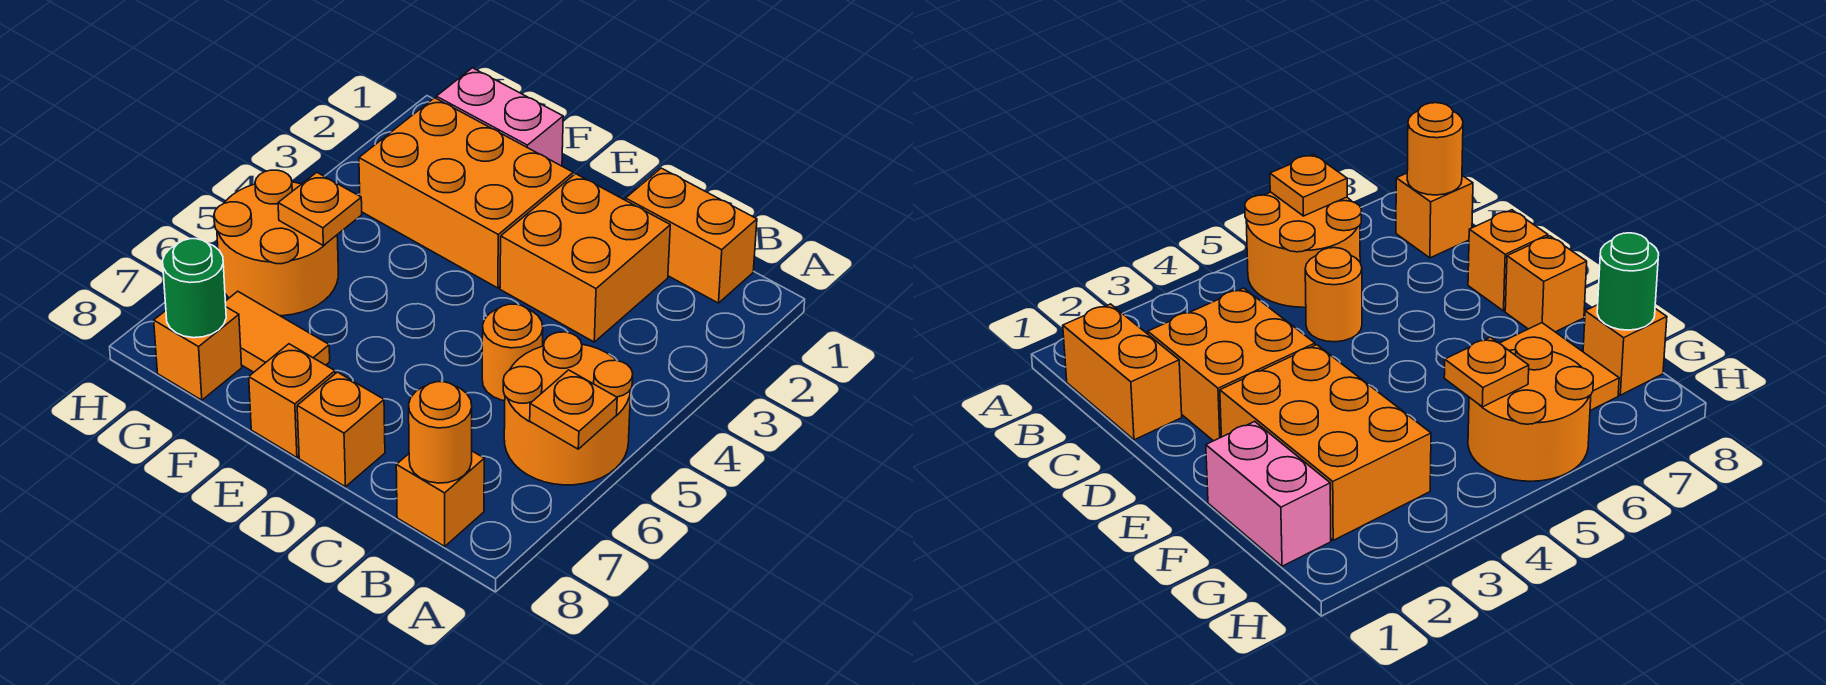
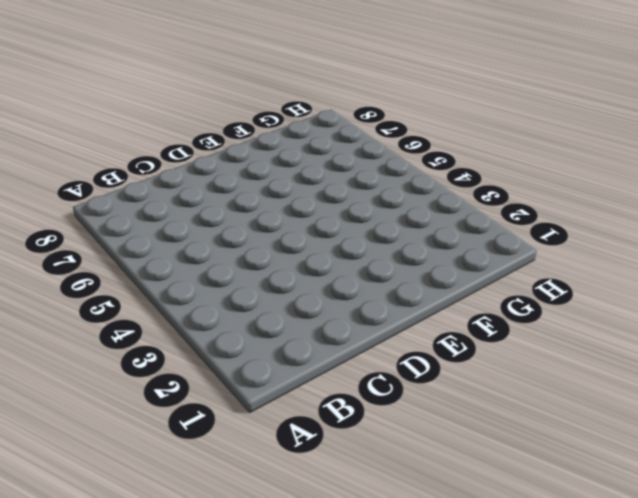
none -> orange round brick A5:B6 level 1
none -> orange brick B1:C1 level 1
none -> orange brick B8 level 1

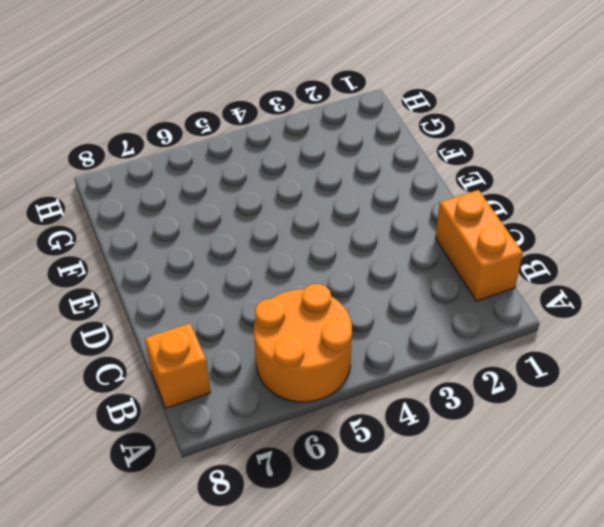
none -> orange brick C2:D3 level 1
none -> orange round brick C5 level 1
none -> orange brick D8 level 1

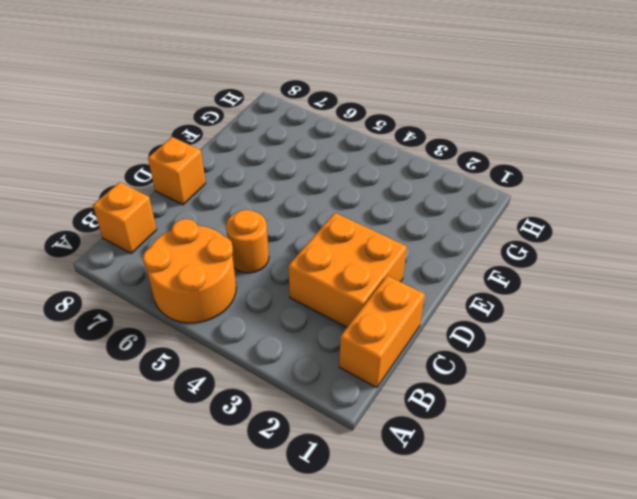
none -> orange brick E2:G3 level 1
none -> orange brick E8 level 1
none -> pink brick F1:G1 level 1

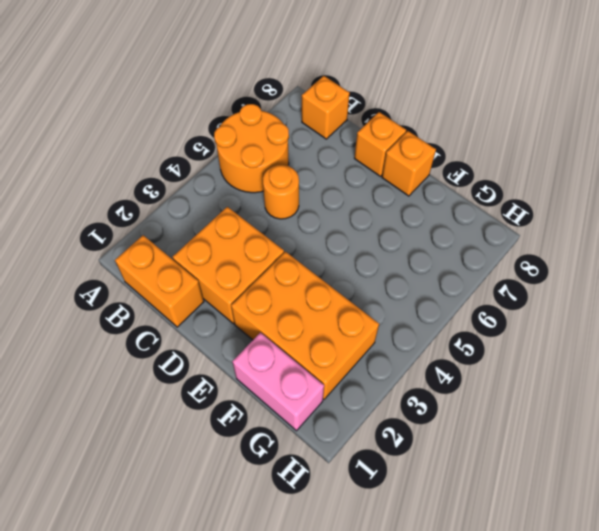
none -> orange tile F7:G7 level 1
none -> orange round brick G5:H6 level 1
none -> orange brick G8 level 1

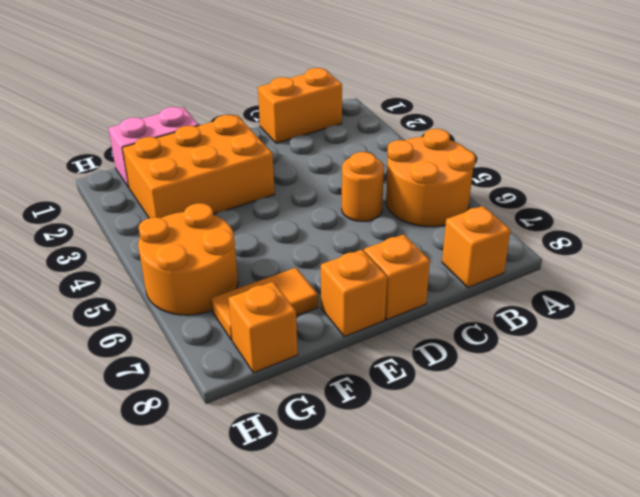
none -> orange brick C2:D3 level 1
none -> orange plate A6 level 2
none -> orange round brick B8 level 2

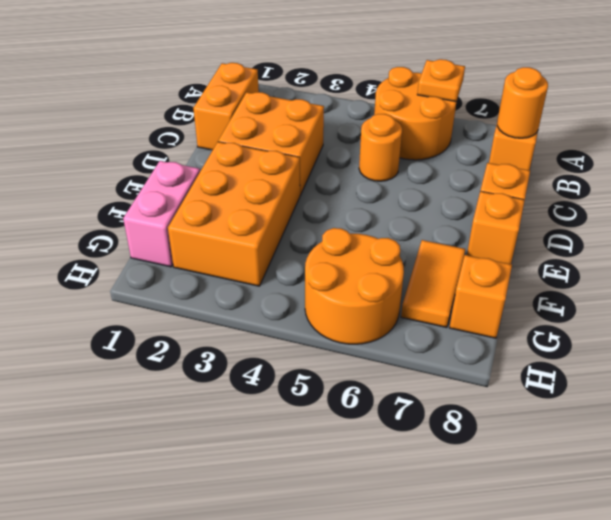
none -> orange plate G5 level 2
none -> green round brick G8 level 2

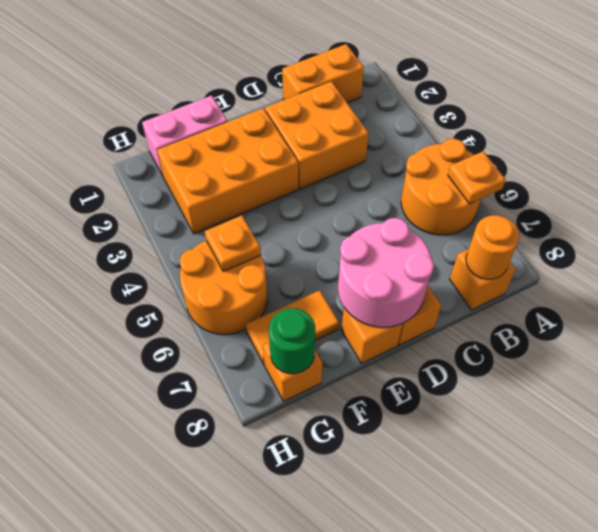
pink round brick D7:E8 level 2 -> none
none -> orange round brick C5 level 1

